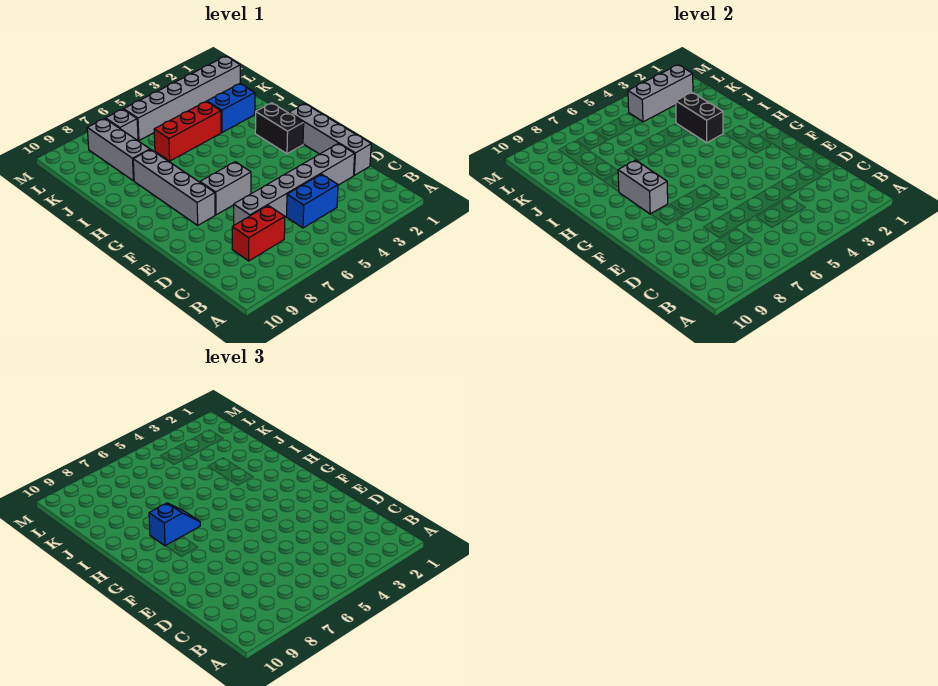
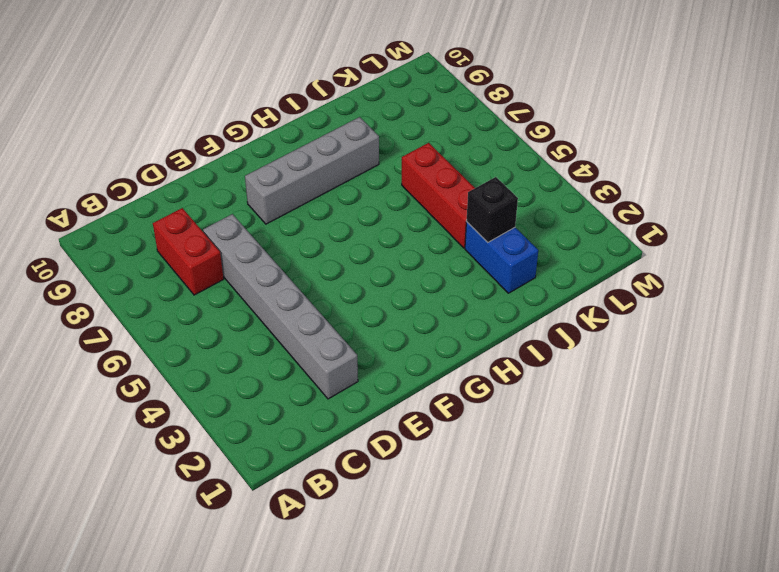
black brick J3 level 2 -> black brick I3:J3 level 2
none -> blue brick C4:C5 level 1
none -> grey brick D1:G1 level 1
none -> grey brick F6:F7 level 1

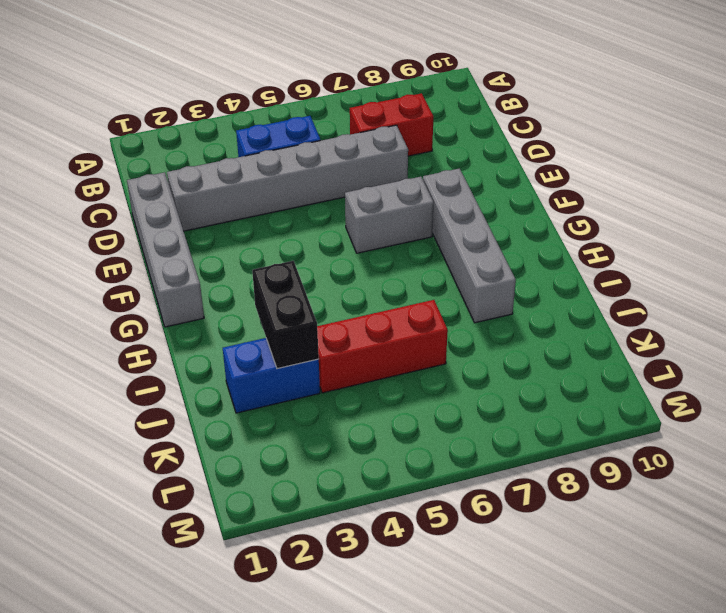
none -> black brick G2:H2 level 1
none -> grey brick J8:L8 level 1
none -> grey brick L1:L6 level 1

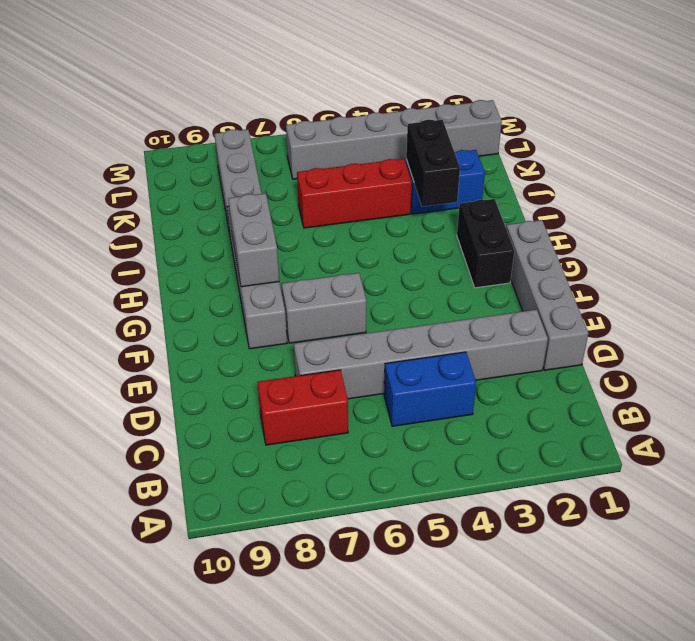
none -> grey brick L7 level 1
none -> grey brick L2:L4 level 2
none -> blue slope H7:H8 level 3 top 8

